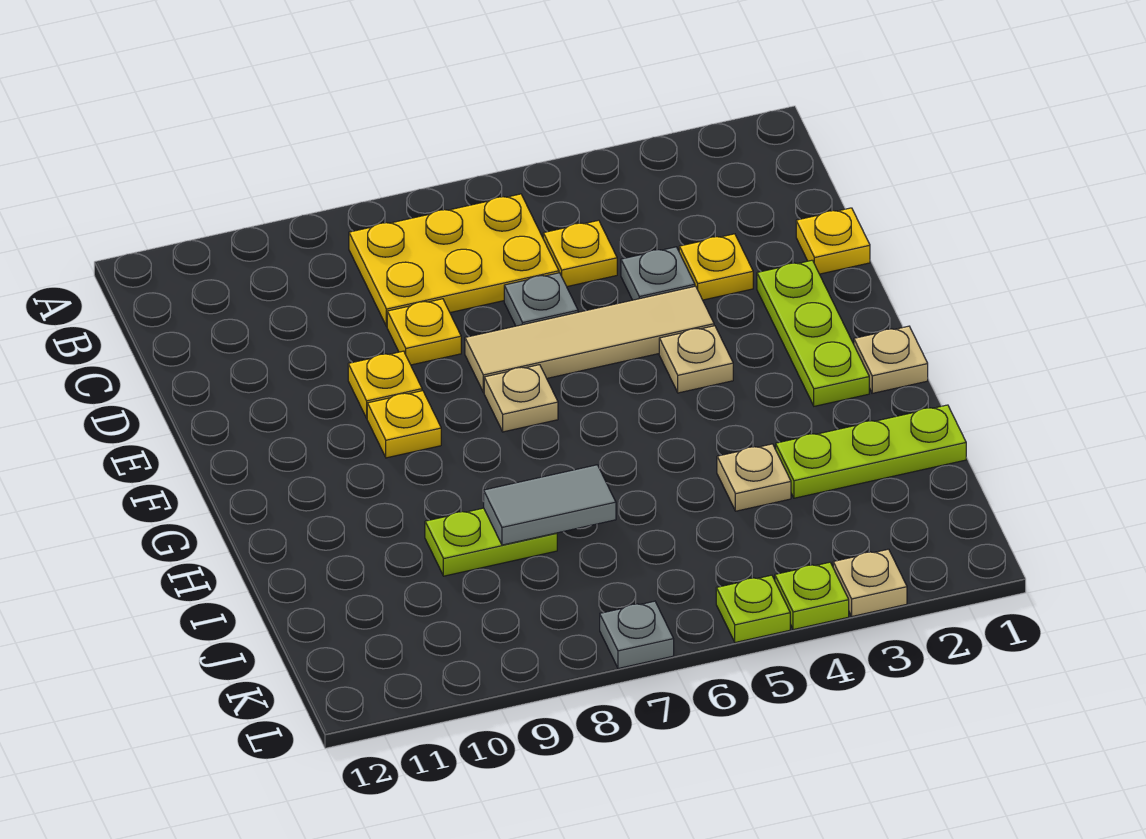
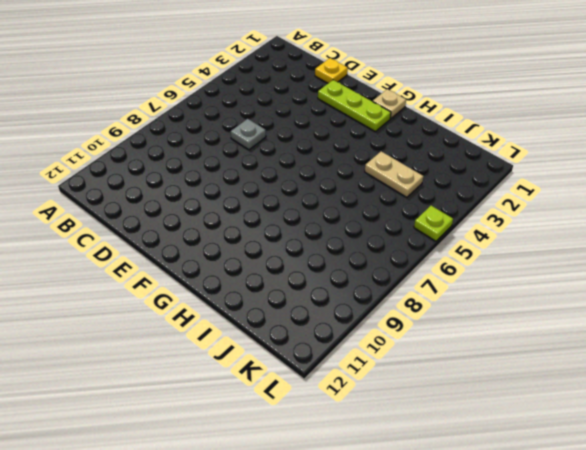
tan plate I4:J4 level 1 -> tan plate I4 level 1
none -> yellow plate B6:C8 level 1
none -> yellow plate C5 level 1
none -> yellow plate D3 level 1

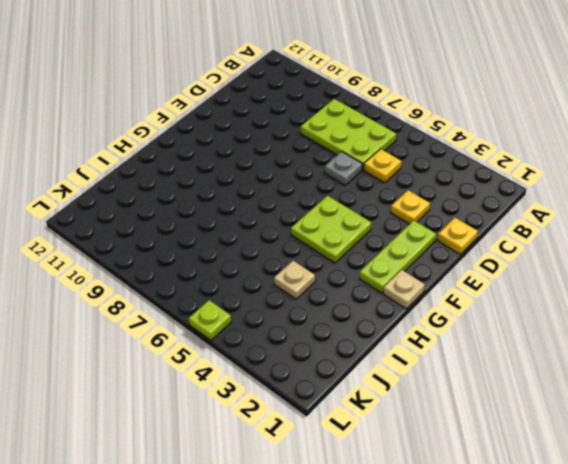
lime plate B6:C8 level 1 -> yellow plate B6:C8 level 1
lime plate F4:G5 level 1 -> tan plate F4 level 1
none -> grey plate D4 level 1
none -> yellow plate D8 level 1
none -> tan tile E4:E7 level 1

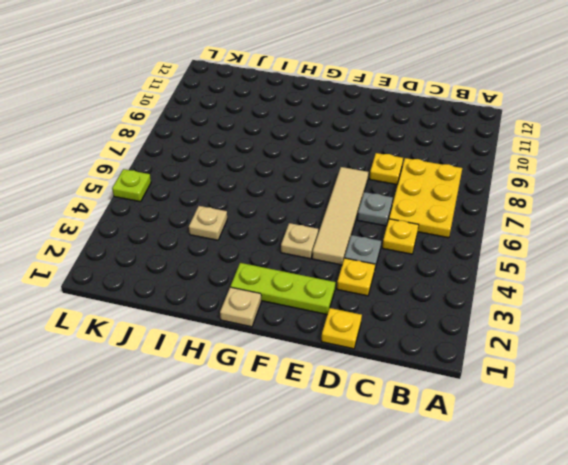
none -> yellow plate E9 level 1
none -> tan plate F7 level 1
none -> yellow plate F9 level 1

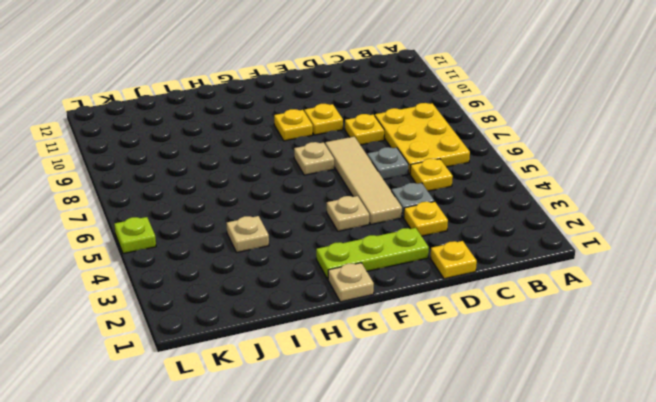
none -> lime plate I1:I3 level 1
none -> lime plate I8:I9 level 1
none -> tan plate L3 level 1

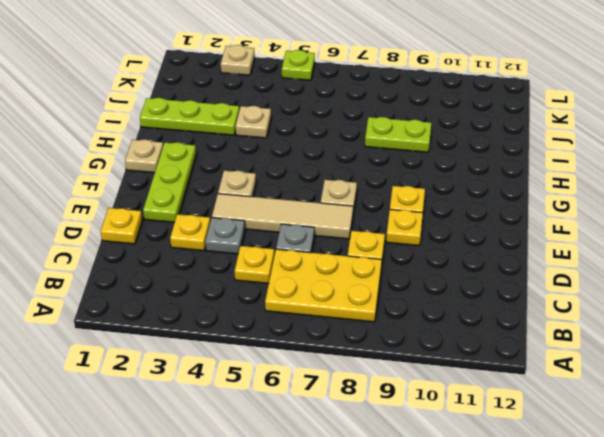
none -> lime plate L4 level 1
none -> grey plate L7 level 1
none -> grey tile I7:I8 level 2

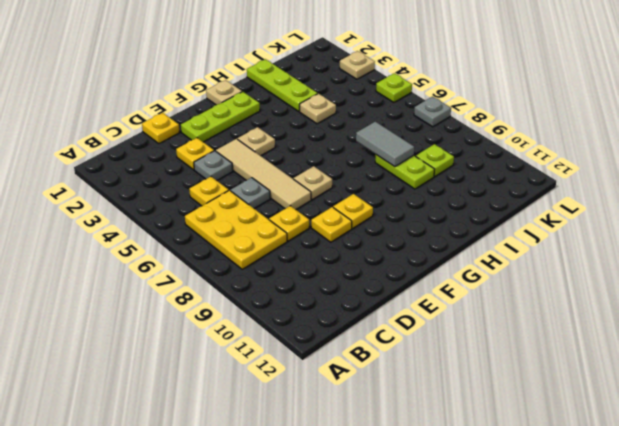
lime plate J9 level 1 -> lime plate L4 level 1

